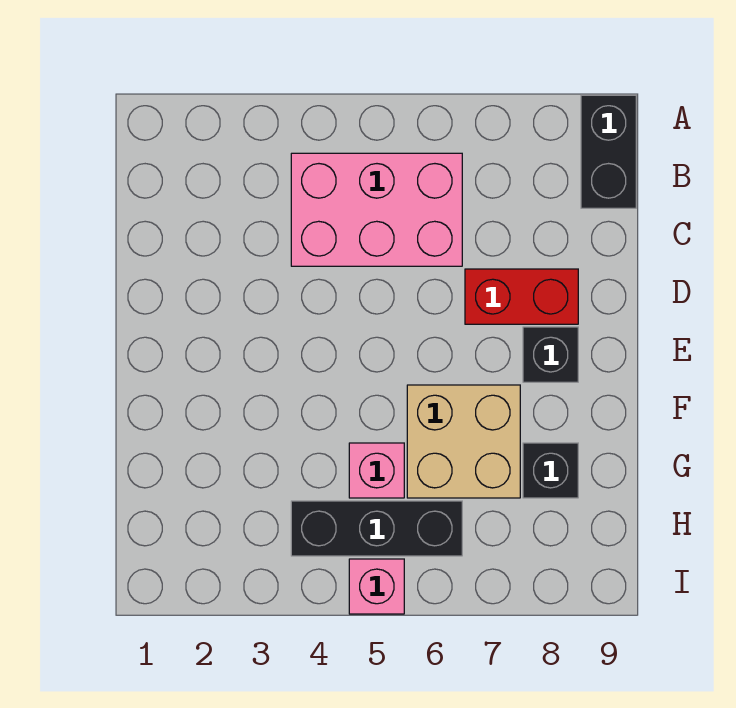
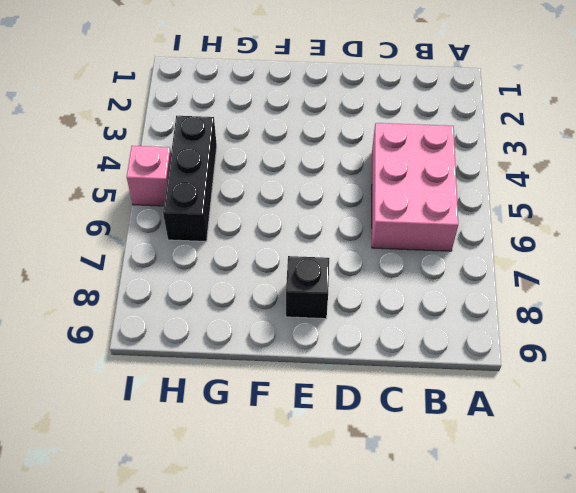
none -> black brick A9:B9 level 1
none -> red brick D7:D8 level 1

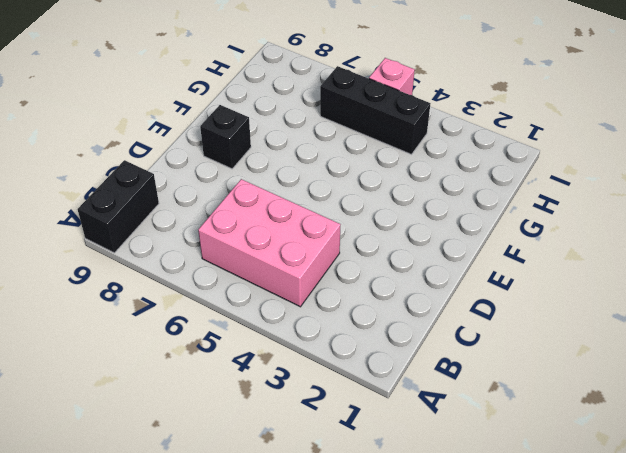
none -> red brick D7:D8 level 1
none -> tan brick F6:G7 level 1

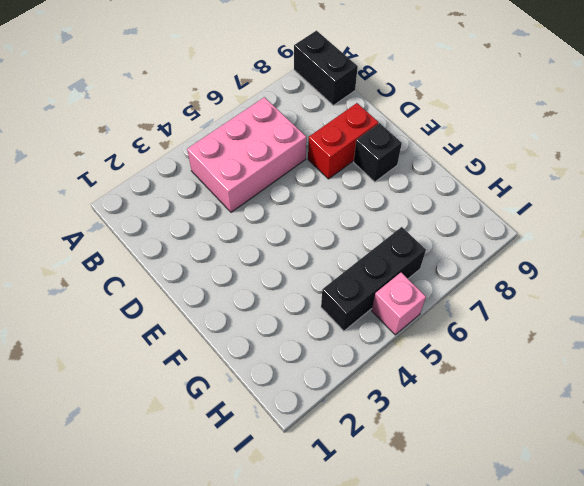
none -> tan brick F6:G7 level 1
none -> pink brick G5 level 1

